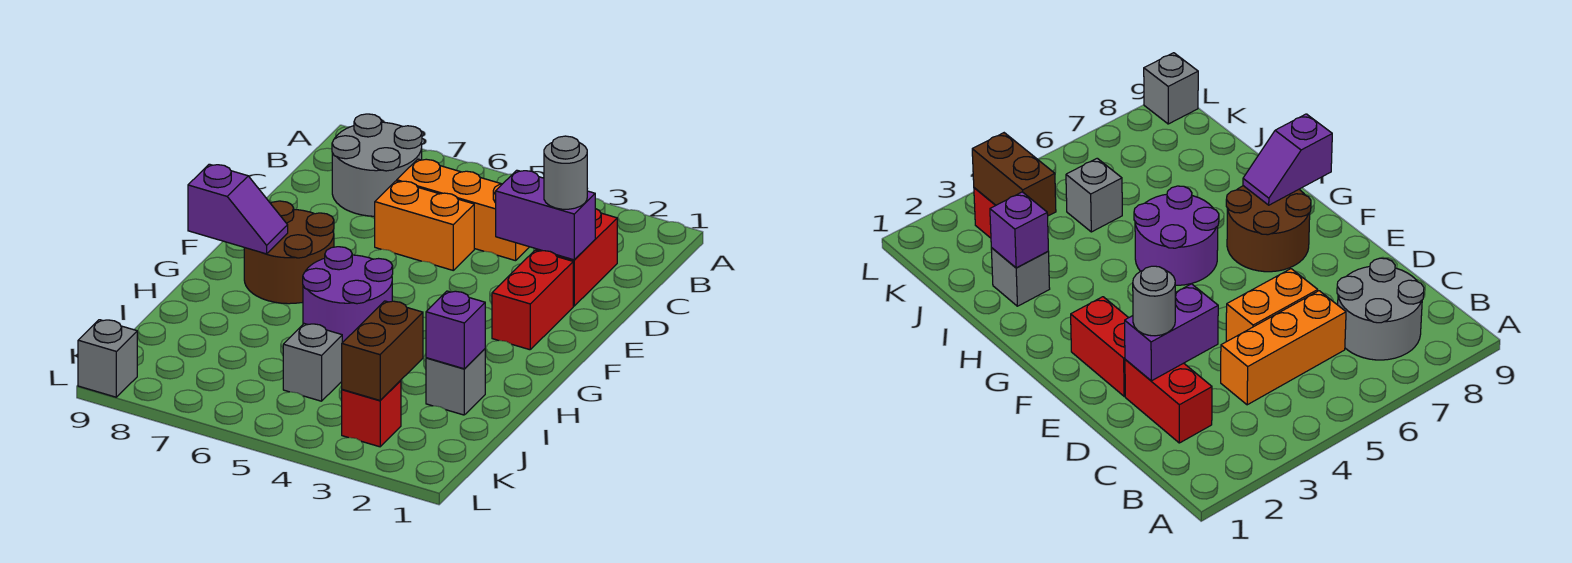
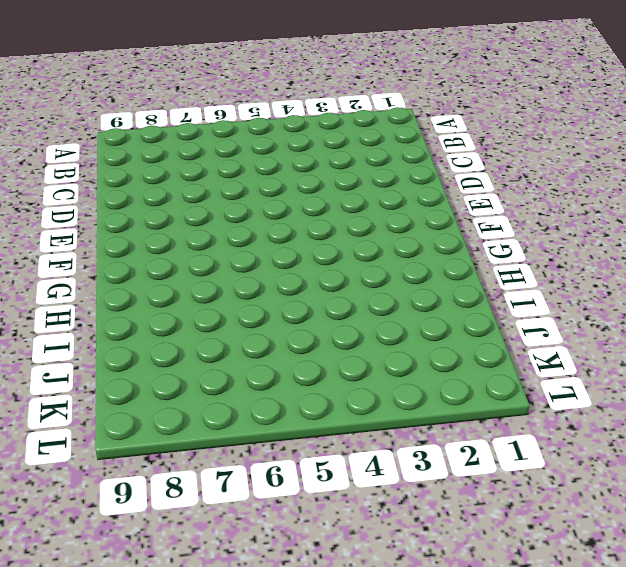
none -> grey round brick B7:C8 level 1
none -> red brick C2:D2 level 1
none -> orange brick C4:C6 level 1

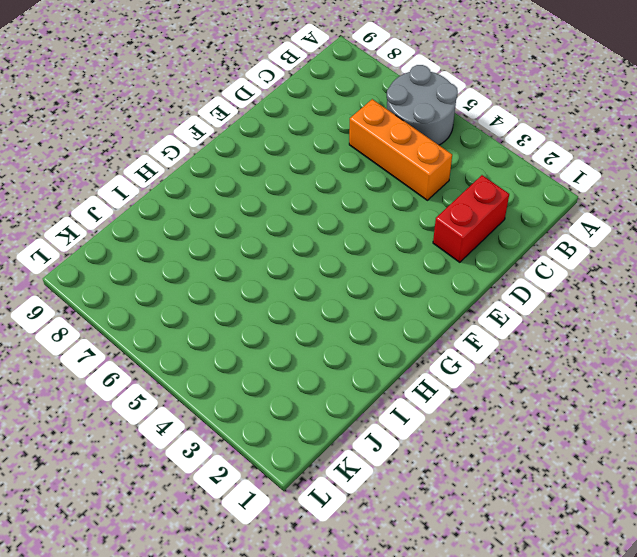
grey round brick A5:B6 level 1 -> grey round brick B7:C8 level 1
none -> orange brick D5:D6 level 1
none -> red brick E2:F2 level 1
none -> brown round brick F7:G8 level 1

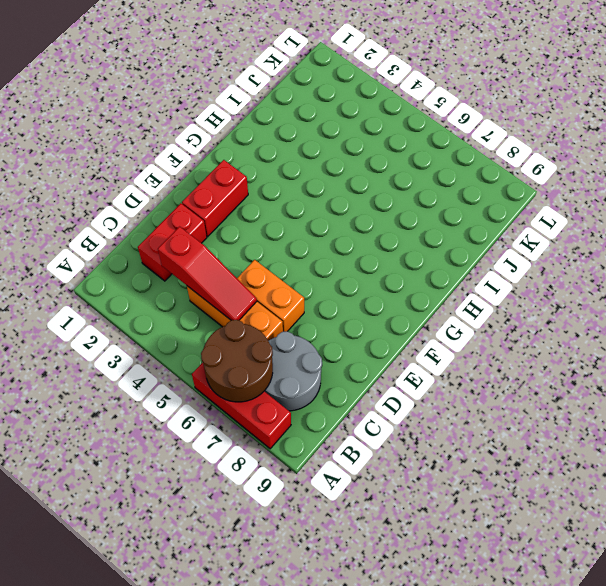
red brick A6:A8 level 1 -> none
brown round brick A6:B7 level 2 -> brown round brick F7:G8 level 1
red slope C3:C5 level 2 top 3 -> none
none -> purple round brick G5:H6 level 1
none -> grey brick I2 level 1
none -> grey brick J5 level 1

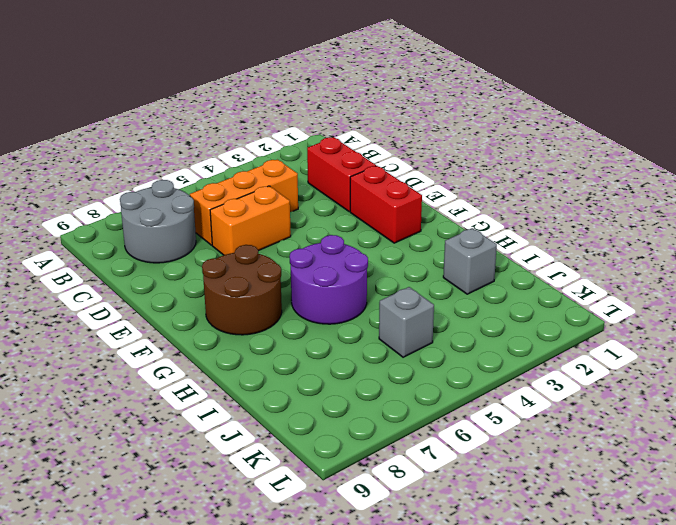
none -> red brick K3 level 1
none -> grey brick L9 level 1
none -> purple brick D2:D3 level 2

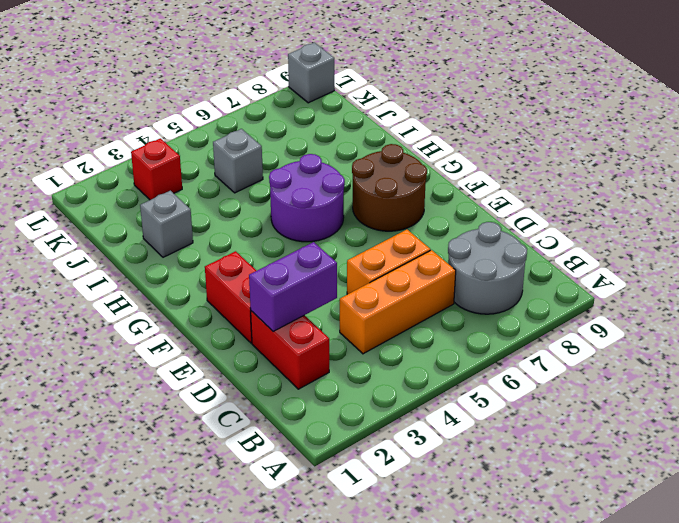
none -> purple slope G8:G9 level 2 top 9
none -> purple brick I2 level 2
none -> brown brick J3:K3 level 2

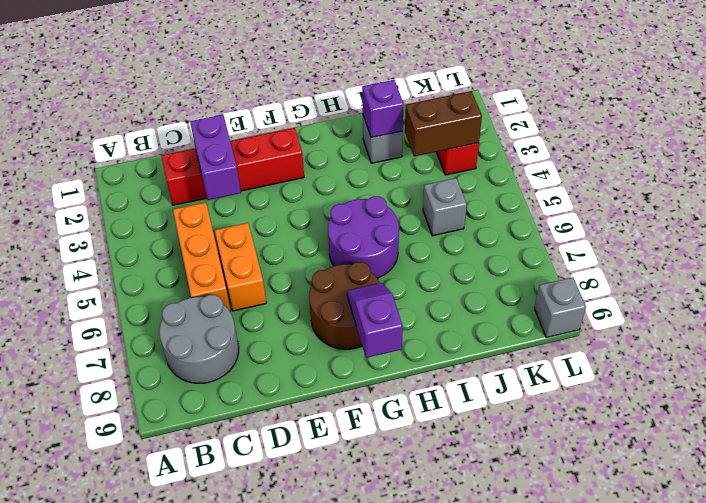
none -> grey round brick D2 level 3

